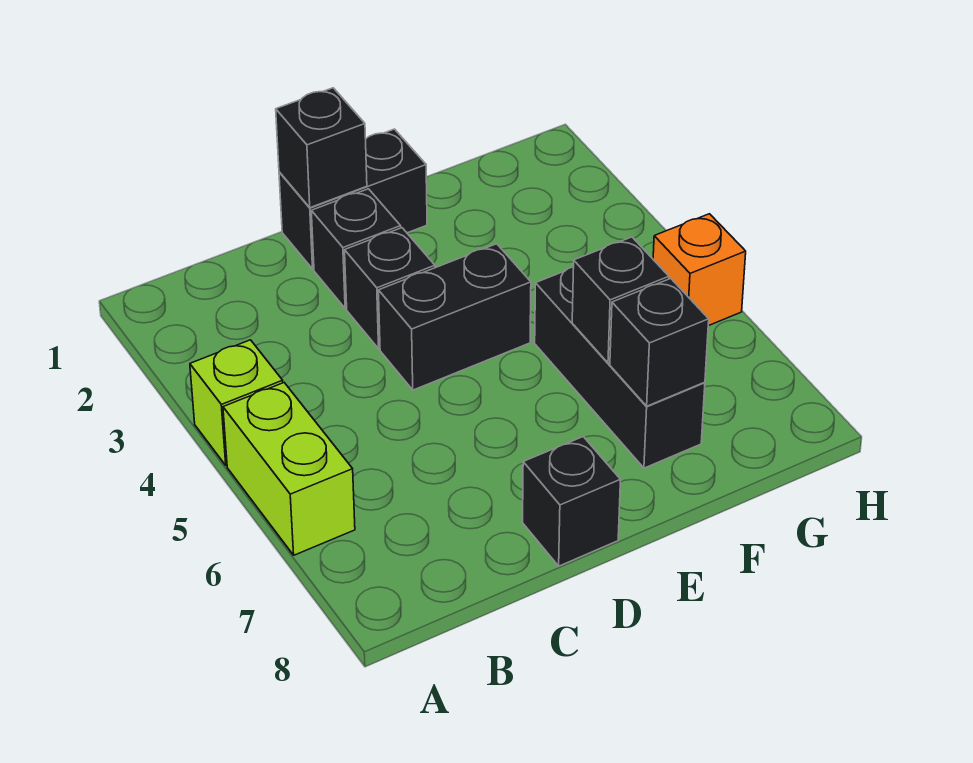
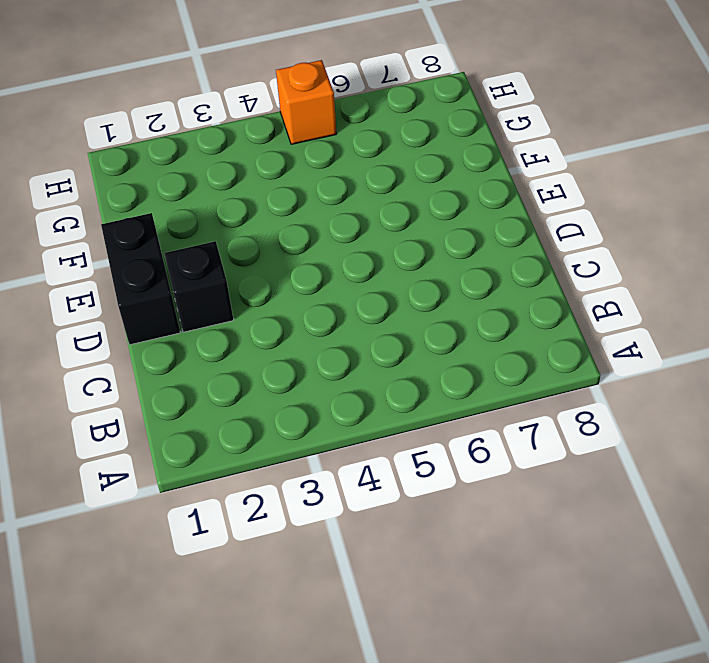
none -> lime brick A4 level 1
none -> lime brick A5:A6 level 1
none -> black brick D3 level 1

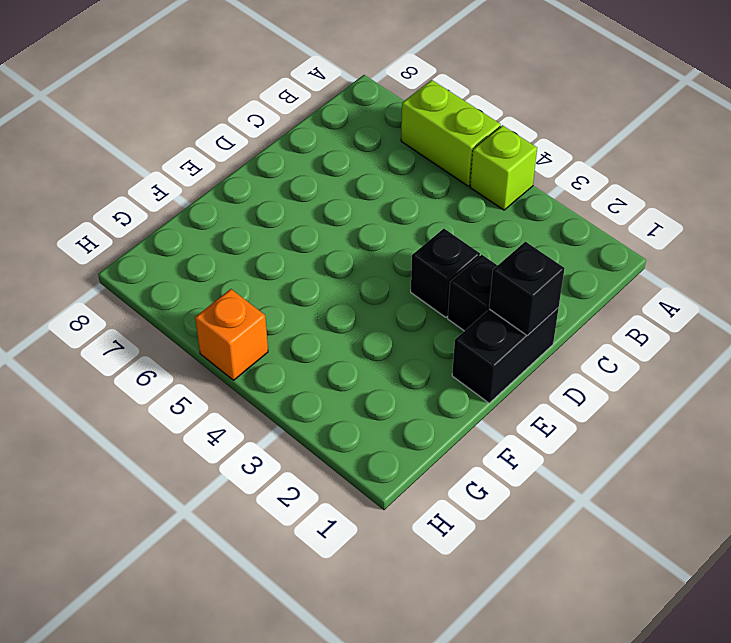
none -> black brick D4:E4 level 1
none -> black brick D8 level 1
none -> black brick F5:F7 level 1

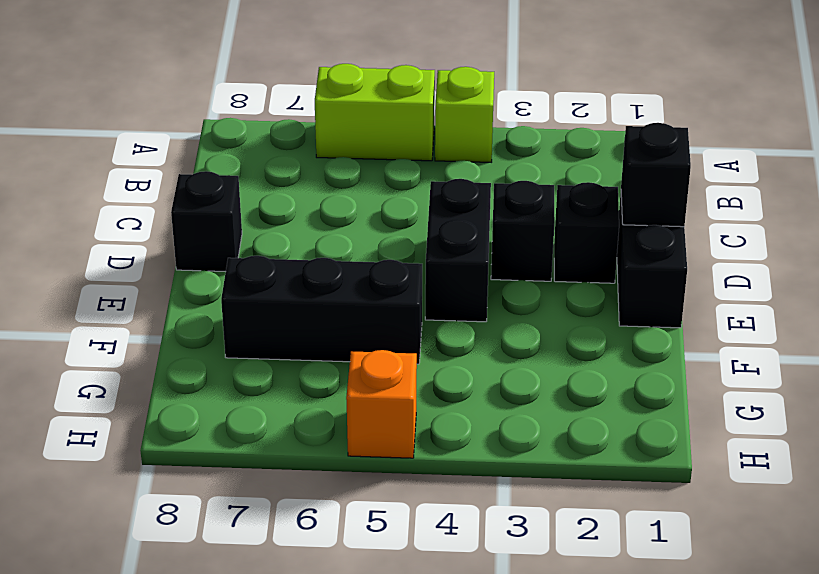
none -> black brick F6 level 2
none -> black brick F7 level 2

